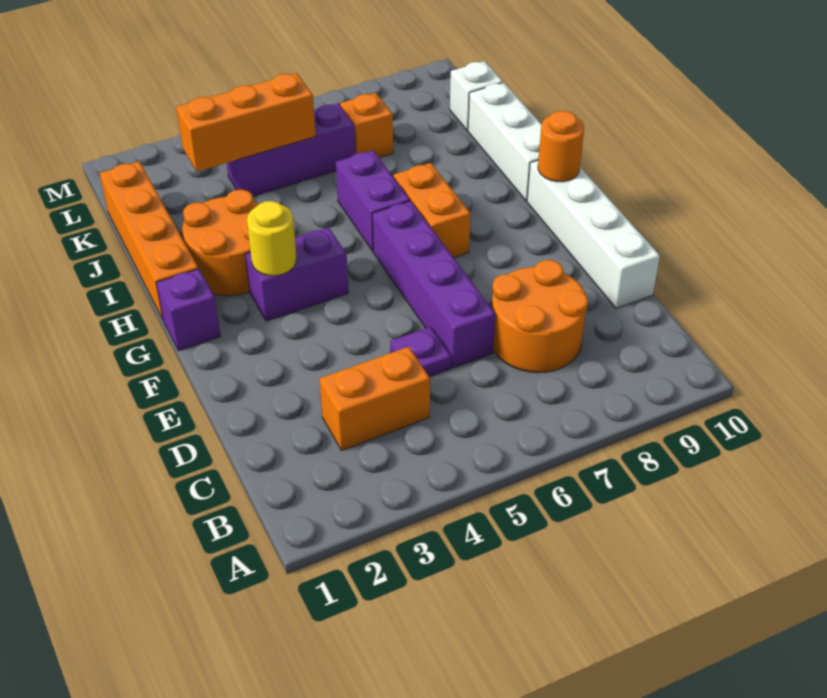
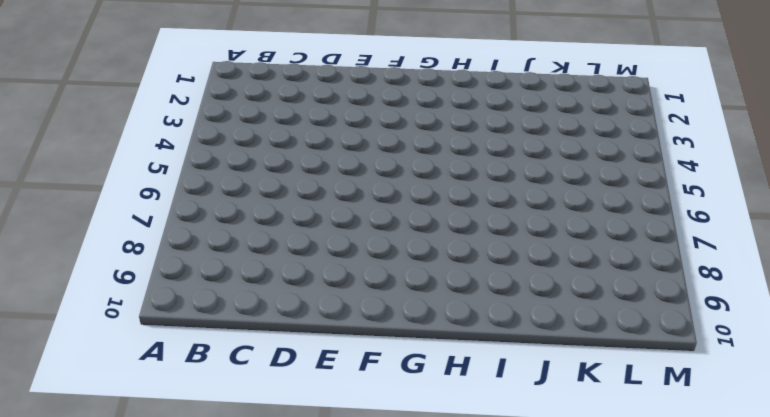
none -> orange brick C3:C4 level 1
none -> orange round brick C7:D8 level 1
none -> purple plate D5 level 1

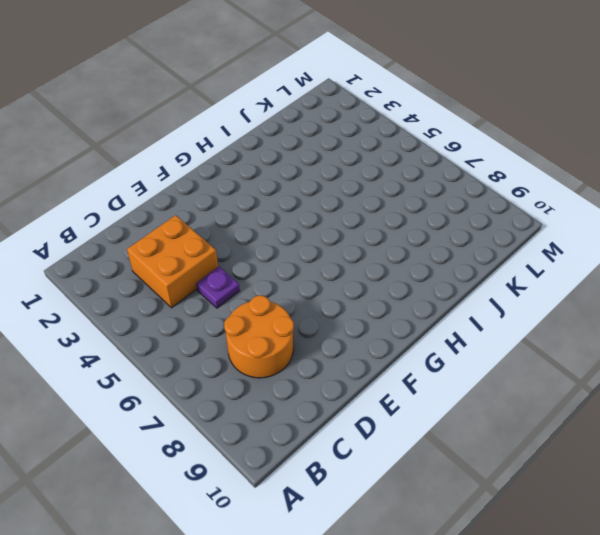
orange brick C3:D4 level 1 -> orange brick C3:C4 level 1
none -> purple brick D6:G6 level 1
none -> white brick D10:G10 level 1
none -> purple brick G1 level 1

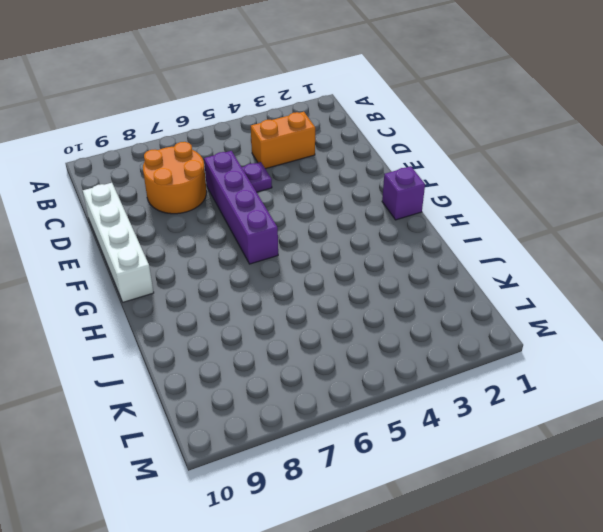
none -> purple brick G3:G4 level 1
none -> orange brick G7:H7 level 1
none -> orange brick H1:K1 level 1

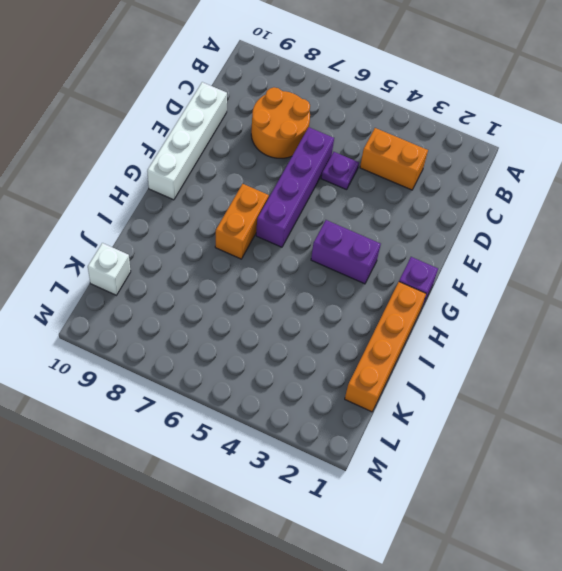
none -> orange round brick H2:I3 level 1
none -> purple brick H6:I6 level 1
none -> white brick H10:J10 level 1

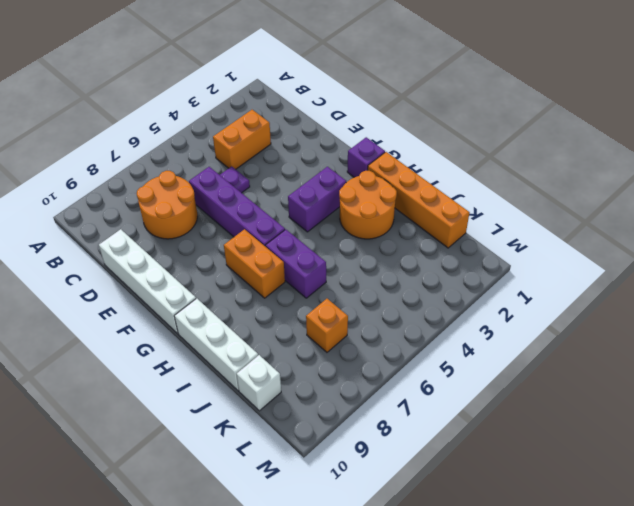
none -> purple brick K4:K6 level 1
none -> yellow round brick G3 level 2
none -> orange round brick G10 level 2

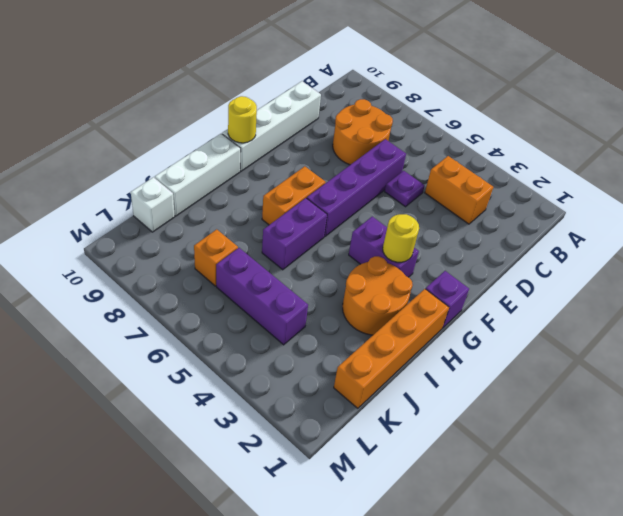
yellow round brick G10 level 2 -> orange round brick G10 level 2
none -> orange brick K3:K5 level 2

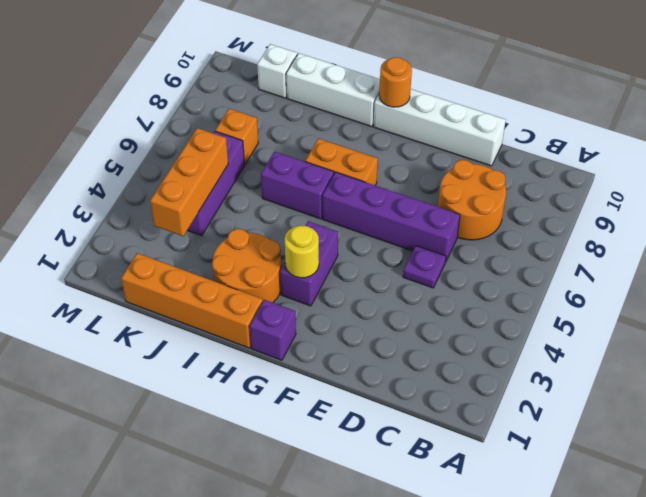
none -> orange brick C3:C4 level 1

